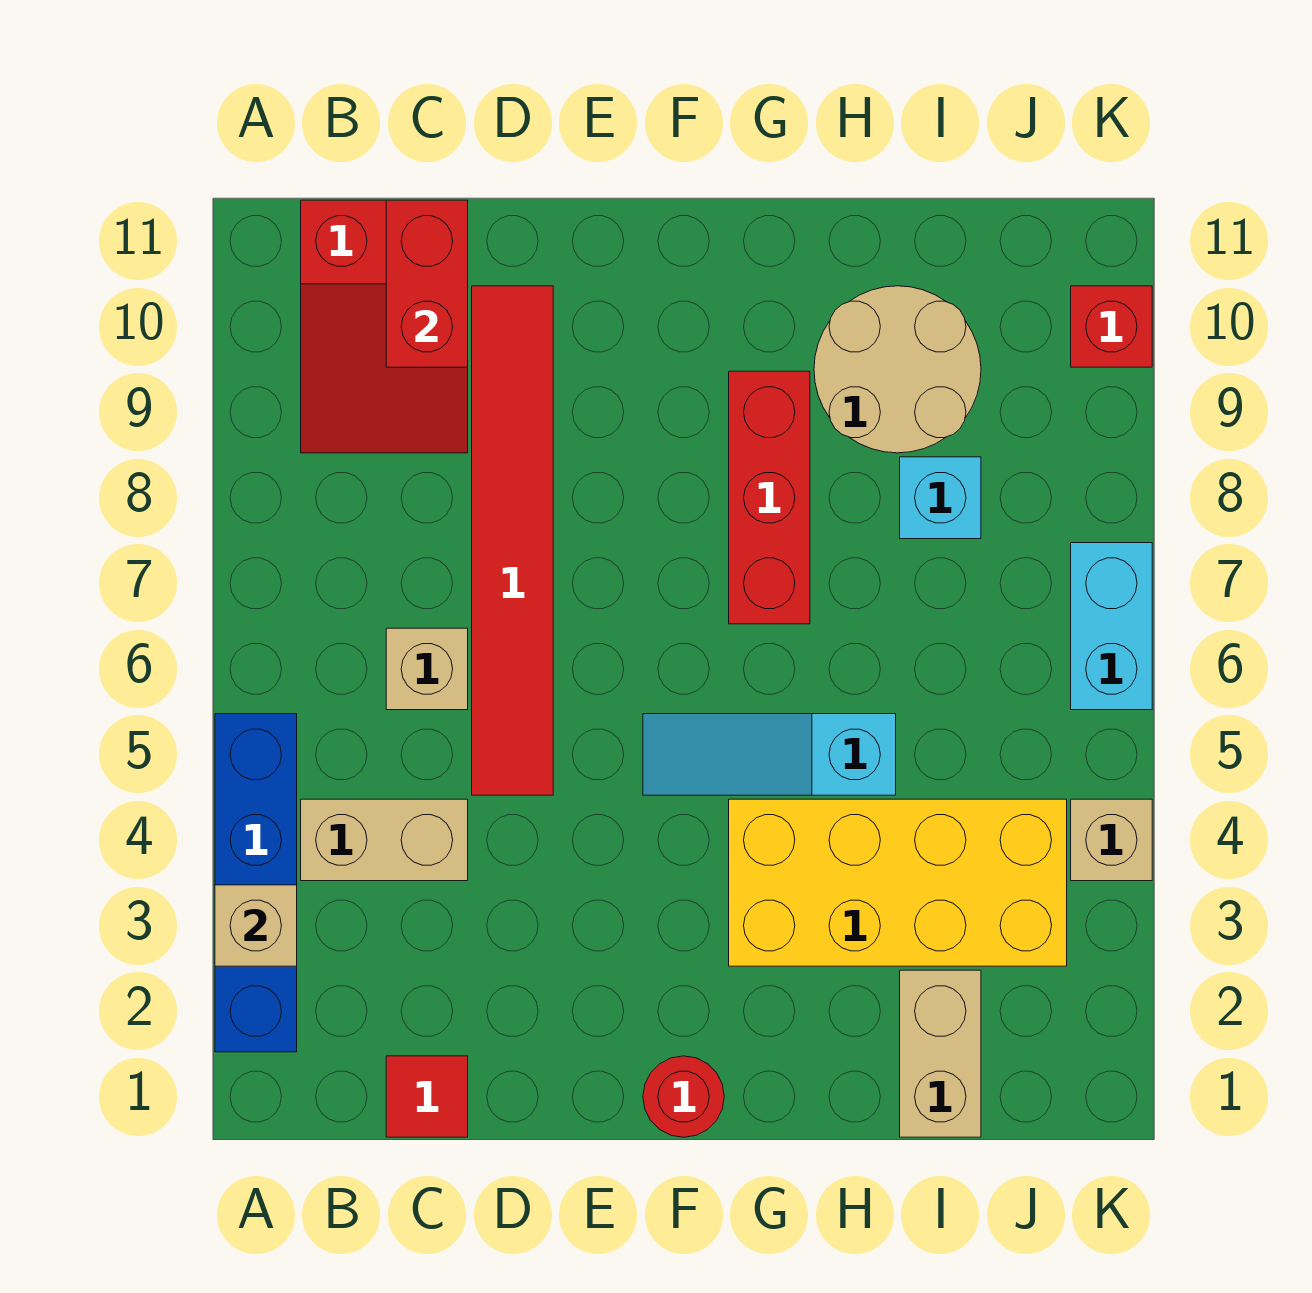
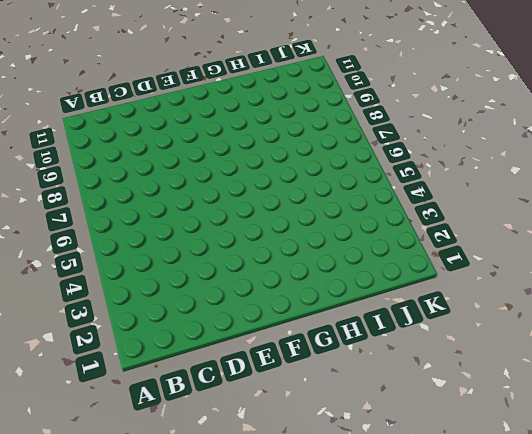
none -> blue brick A2:A5 level 1
none -> tan brick B4:C4 level 1
none -> red slope B9:C11 level 1 top 11

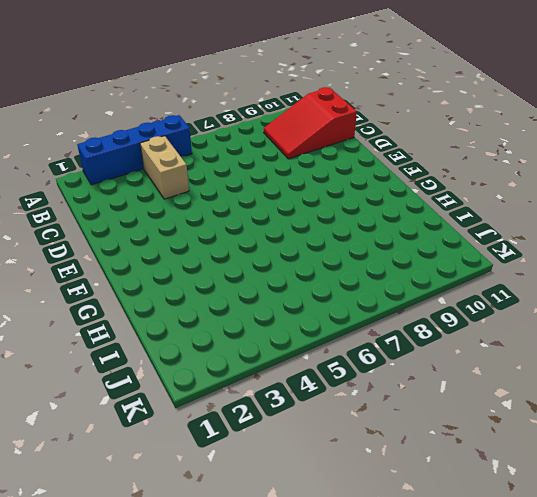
none -> red tile C1 level 1
none -> tan brick C6 level 1
none -> red tile D5:D10 level 1

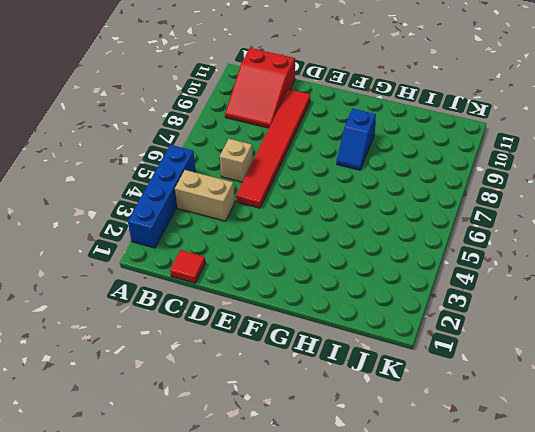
blue slope G8:G9 level 1 top 9 -> red brick G7:G9 level 1
none -> red round brick F1 level 1
none -> cyan slope F5:H5 level 1 top H
none -> yellow brick G3:J4 level 1

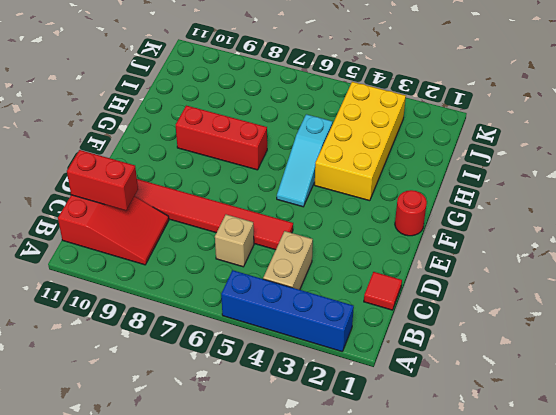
none -> tan round brick H9:I10 level 1
none -> tan brick I1:I2 level 1
none -> cyan brick I8 level 1

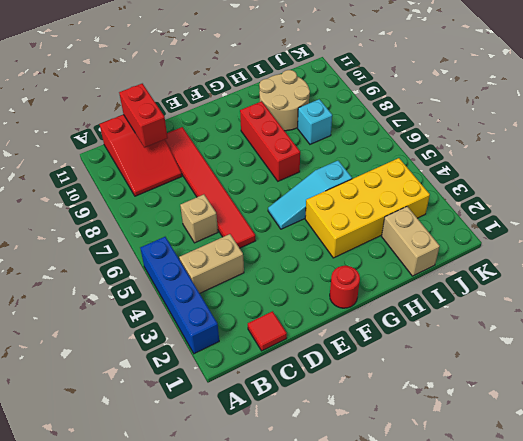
none -> tan brick K4 level 1
none -> cyan brick K6:K7 level 1
none -> red brick K10 level 1

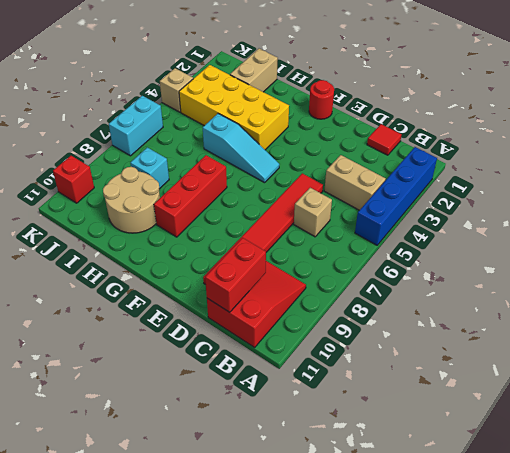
none -> tan brick A3 level 2

